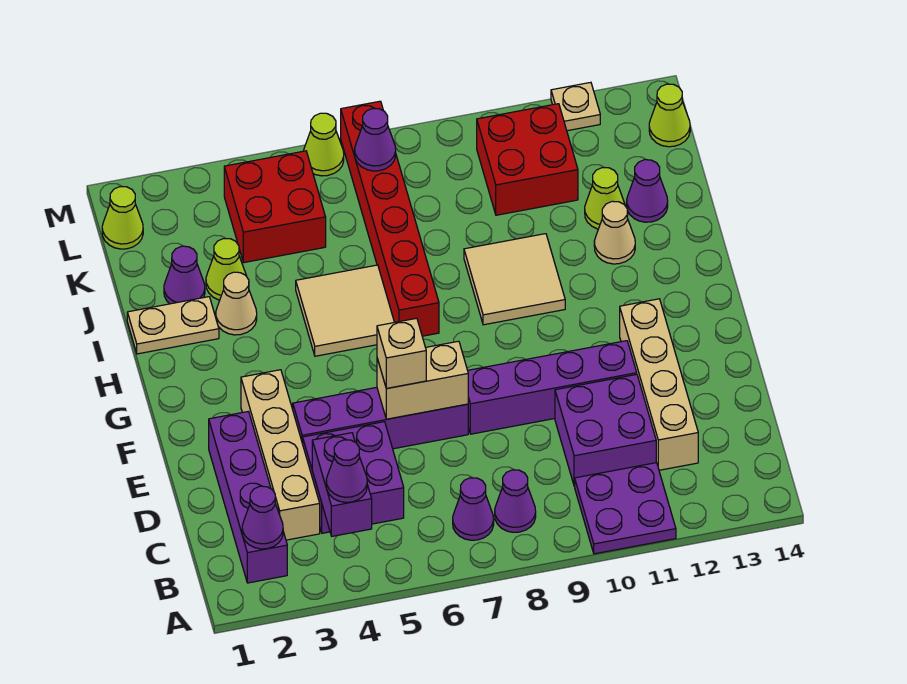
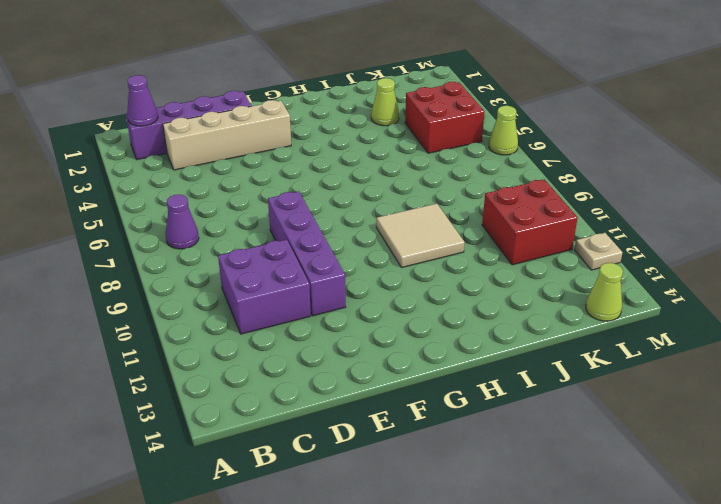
none -> purple plate A10:B11 level 1
none -> purple cone B8 level 1
none -> purple brick C4:D5 level 1
none -> tan brick C12:F12 level 1

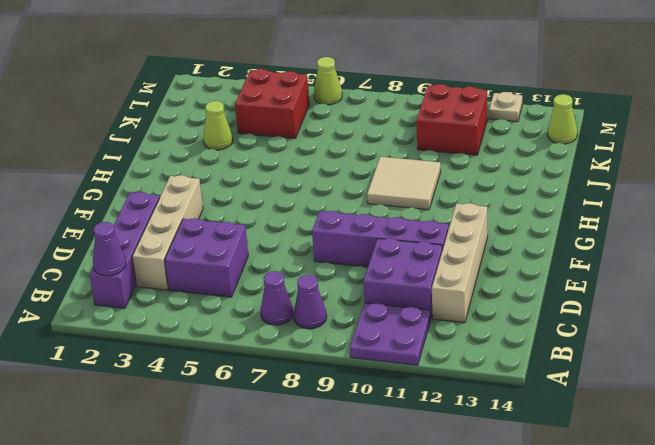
none -> purple brick E4:E7 level 1
none -> tan tile H5:I6 level 1
none -> red brick H7:M7 level 1
none -> tan plate I1:I2 level 1

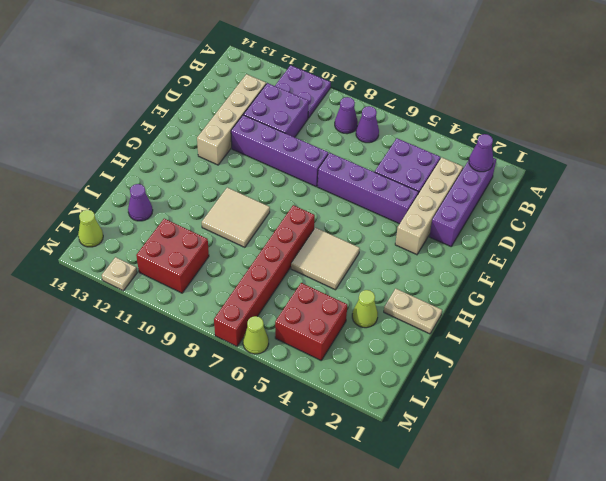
none -> tan cone I3 level 1
none -> tan cone I12 level 1
none -> purple cone J2 level 1
none -> lime cone J12 level 1

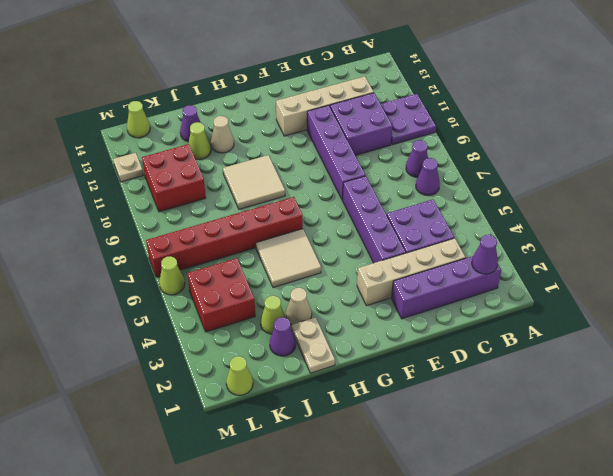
none -> purple brick B4:C4 level 2
none -> tan brick E6:E7 level 2
none -> purple cone L7 level 2
none -> purple cone B4 level 3

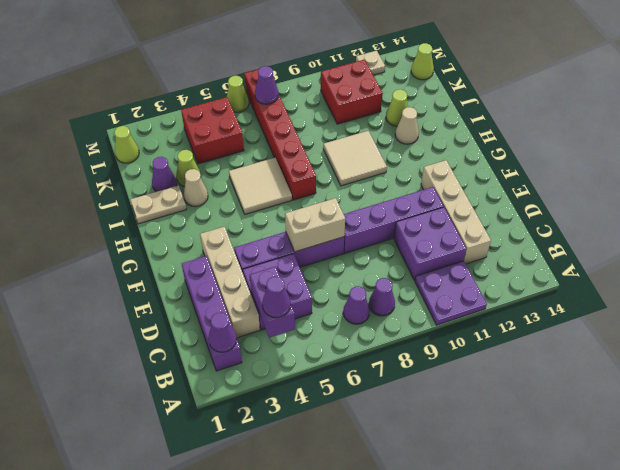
none -> purple cone J13 level 1
none -> tan brick E6 level 3

